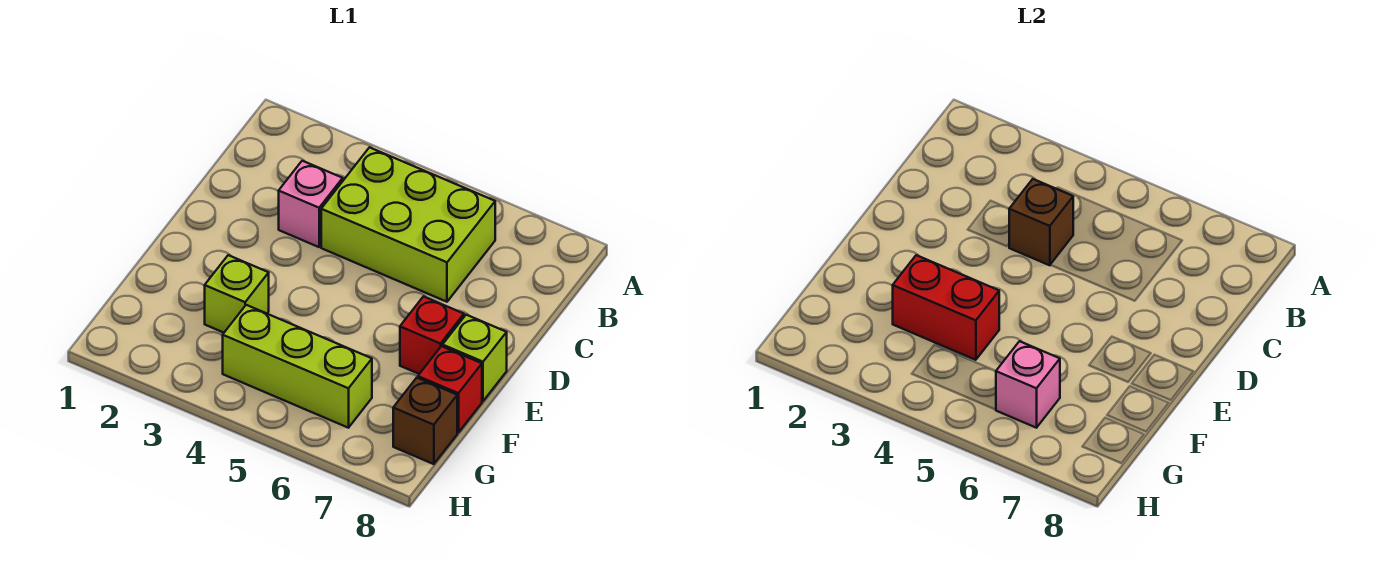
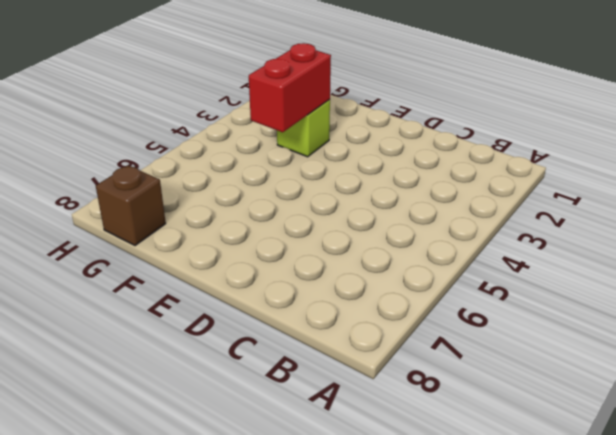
none -> lime brick B4:C6 level 1
none -> pink brick C3 level 1

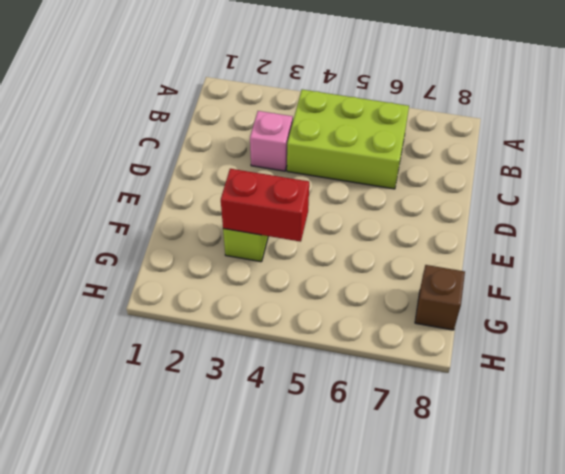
none -> red brick E7 level 1
none -> lime brick E8 level 1

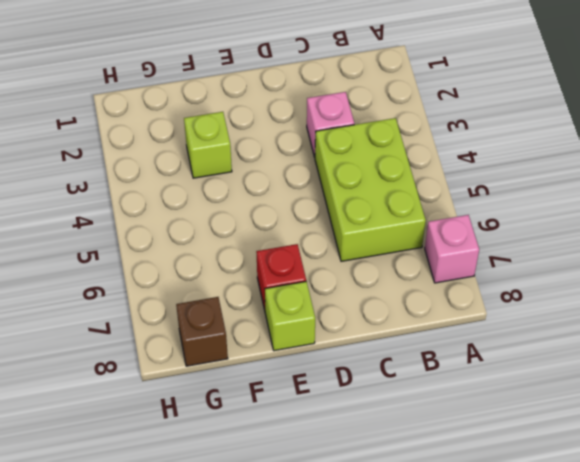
pink brick A7 level 1 -> pink brick G6 level 2
none -> red brick F8 level 1
none -> lime brick G4:G6 level 1

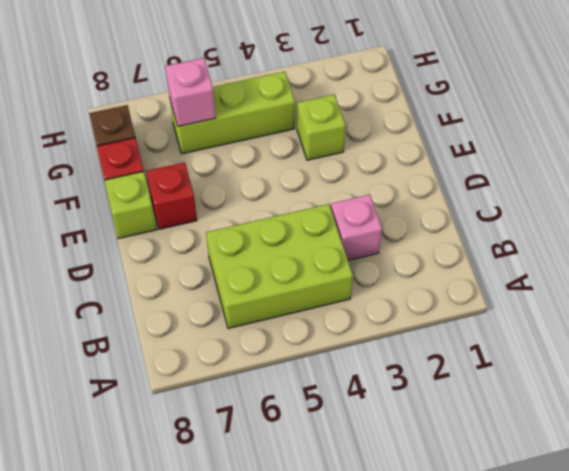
none -> brown brick C4 level 2
none -> red brick F3:F4 level 2

